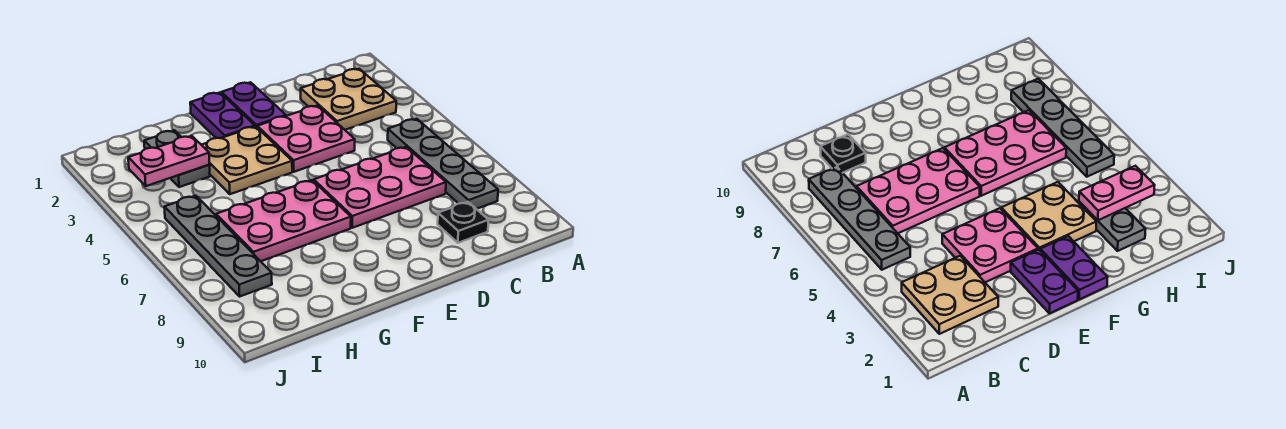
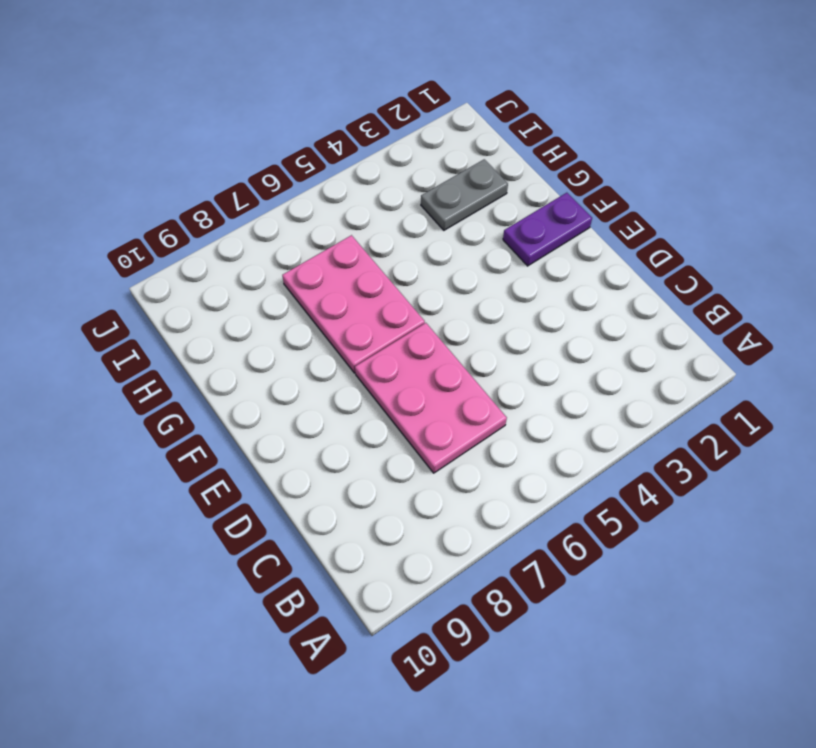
none -> tan plate B2:C3 level 1
none -> grey plate B5:B8 level 1
none -> black plate C9 level 1

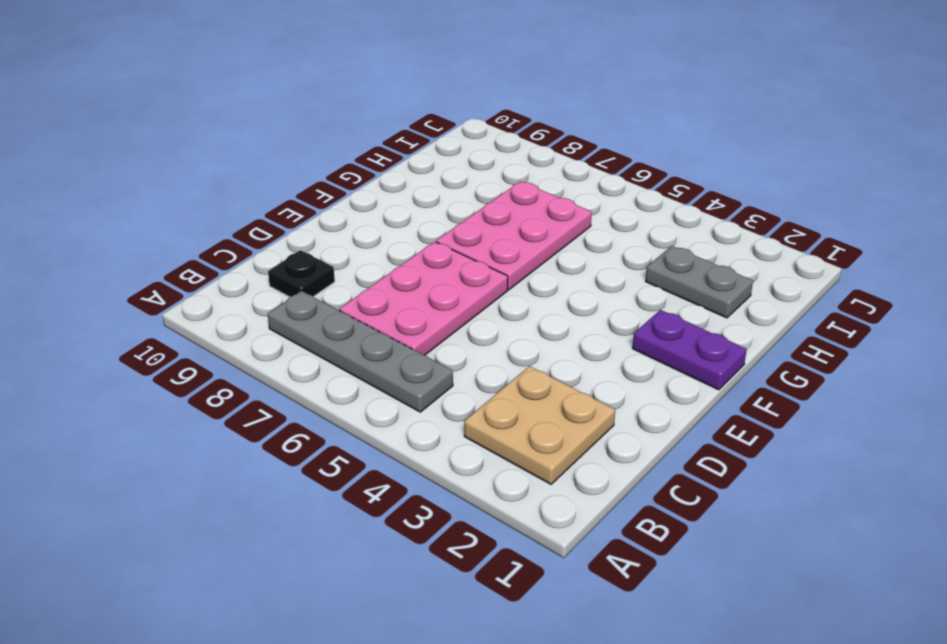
none -> pink plate D3:E4 level 1
none -> purple plate E1:E2 level 1
none -> tan plate F3:G4 level 1

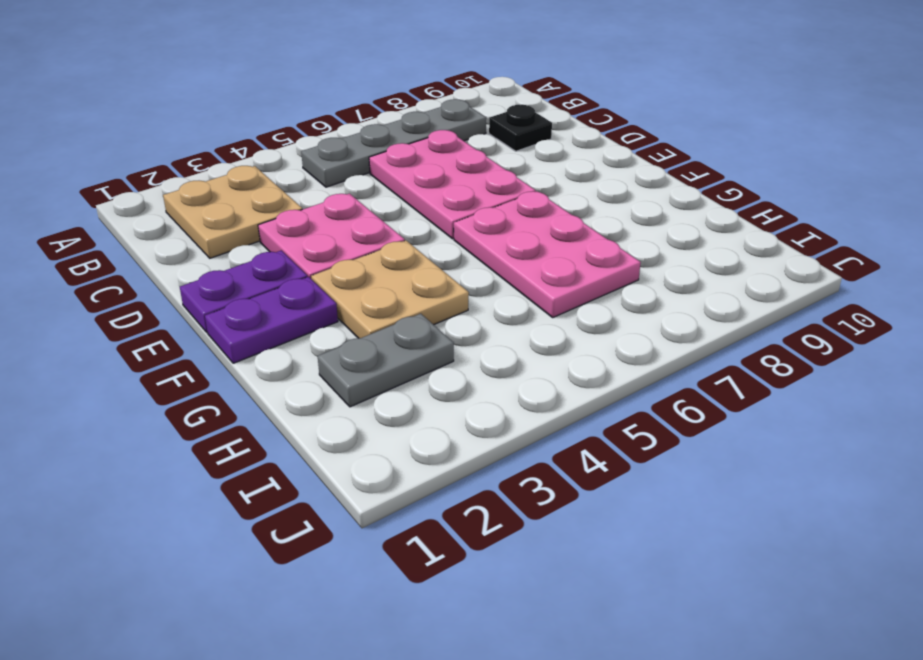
none -> grey plate I5:I8 level 1
none -> pink plate H3:I3 level 2

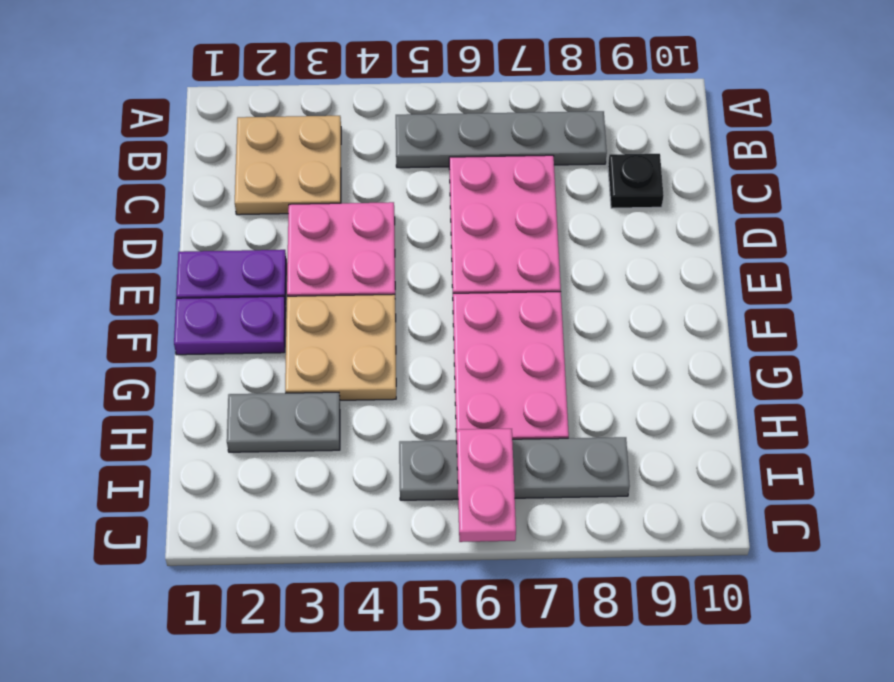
pink plate I6:J6 level 2 -> pink plate H3:I3 level 2

